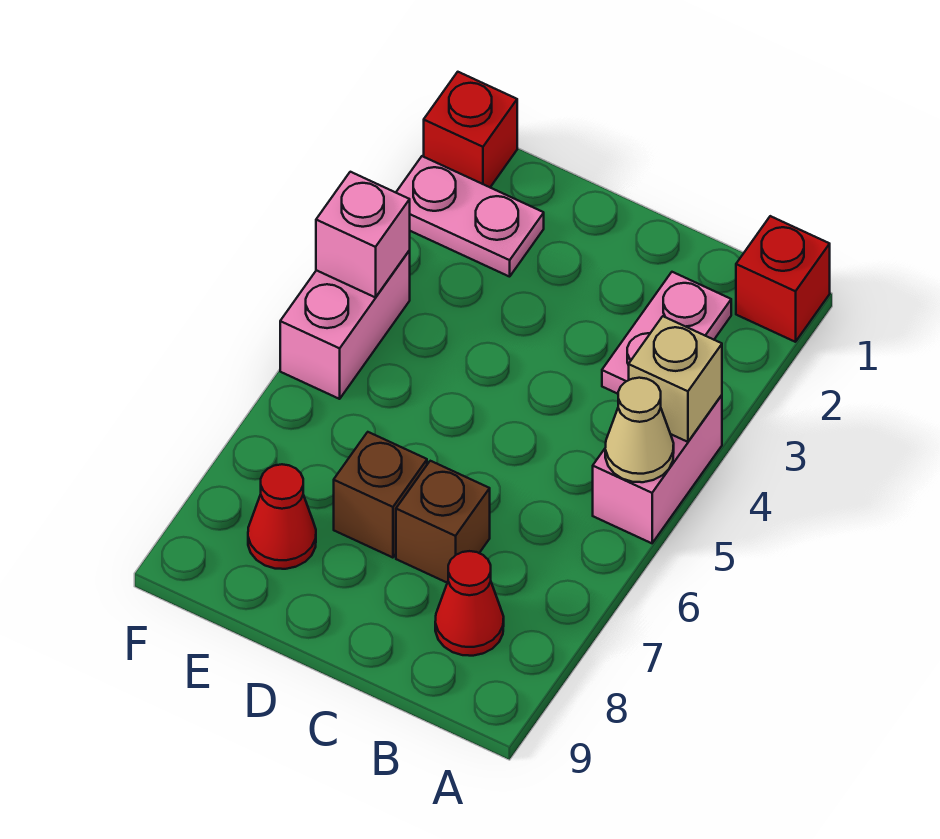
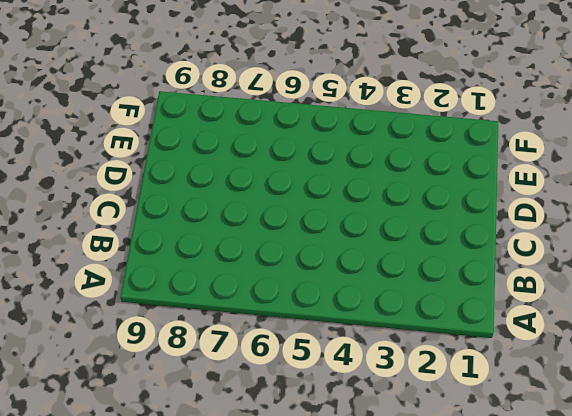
none -> red brick A1 level 1
none -> pink brick A4:A5 level 1
none -> pink plate B2:B3 level 1

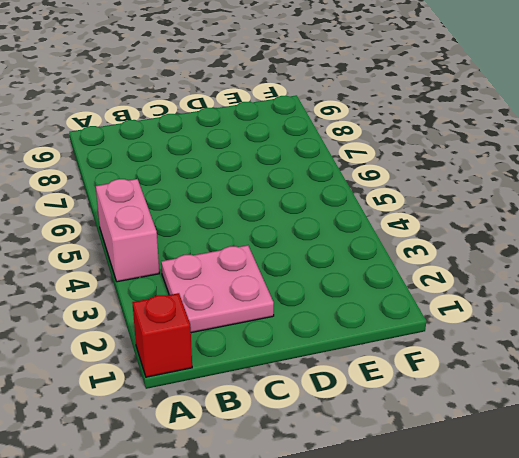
pink plate B2:C3 level 1 -> pink plate B2:B3 level 1
none -> red cone B8 level 1
none -> brown brick C7 level 1
none -> brown brick D7 level 1

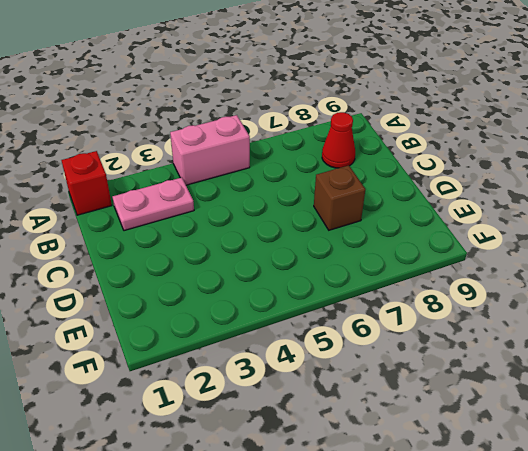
none -> brown brick C7 level 1
none -> pink plate E2:F2 level 1
none -> red cone E8 level 1

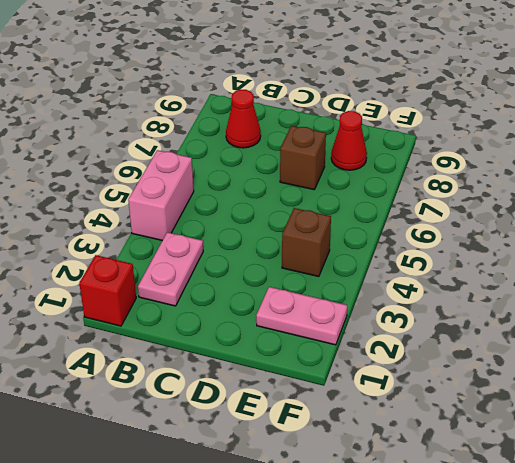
brown brick E4 level 1 -> brown brick C7 level 1
none -> red brick F1 level 1
none -> pink brick F4:F5 level 1
none -> tan brick A4 level 2

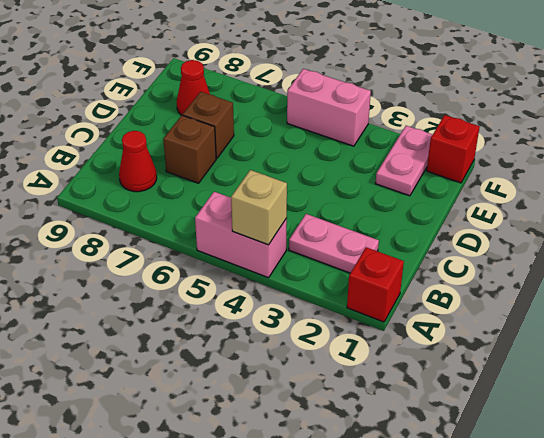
none -> tan cone A5 level 2
none -> pink brick F4 level 2

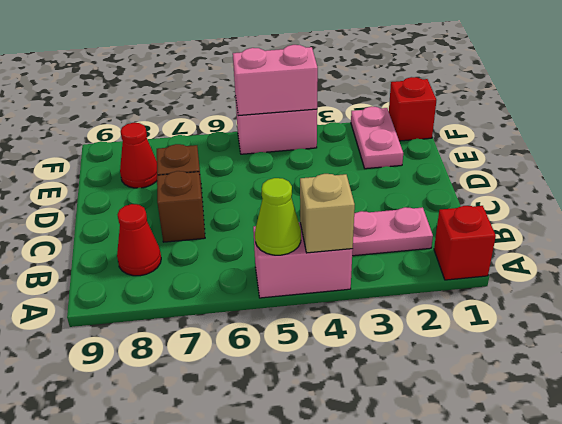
lime cone A5 level 2 -> tan cone A5 level 2
pink brick F4:F5 level 2 -> pink brick F4 level 2

